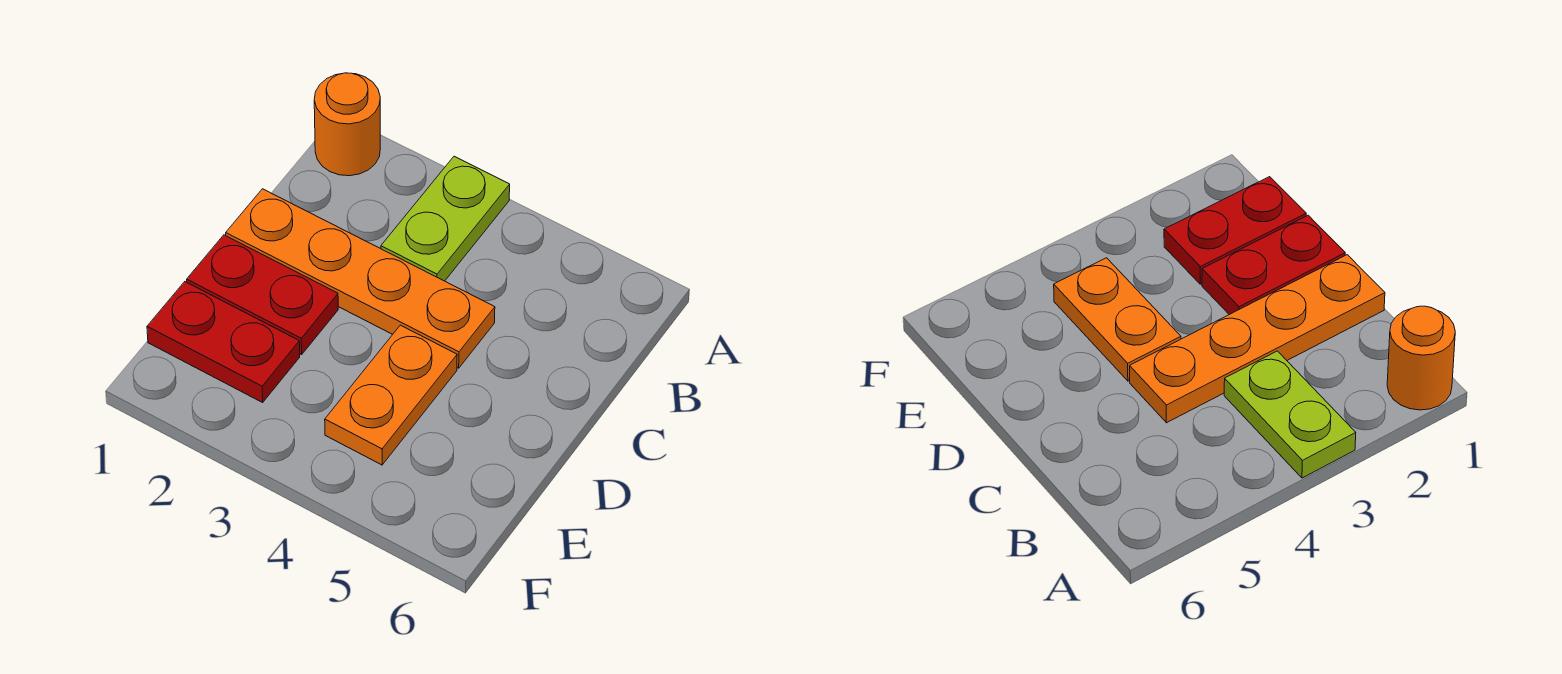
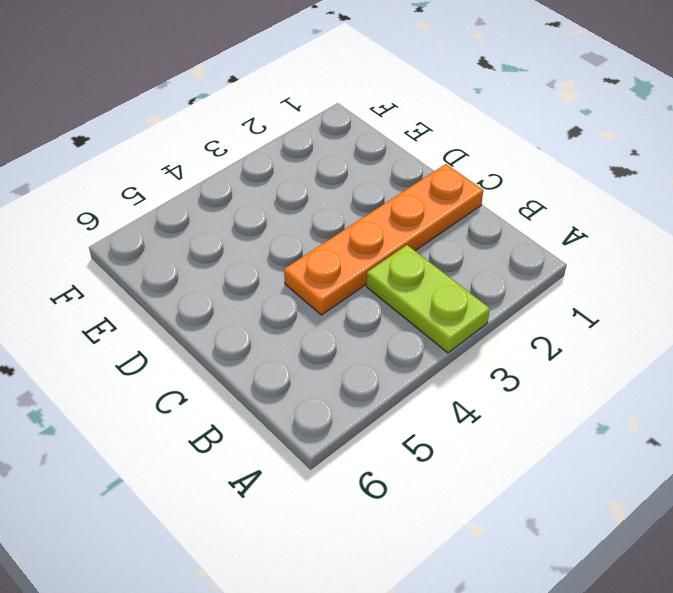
none -> orange round brick A1 level 1
none -> red plate D1:D2 level 1

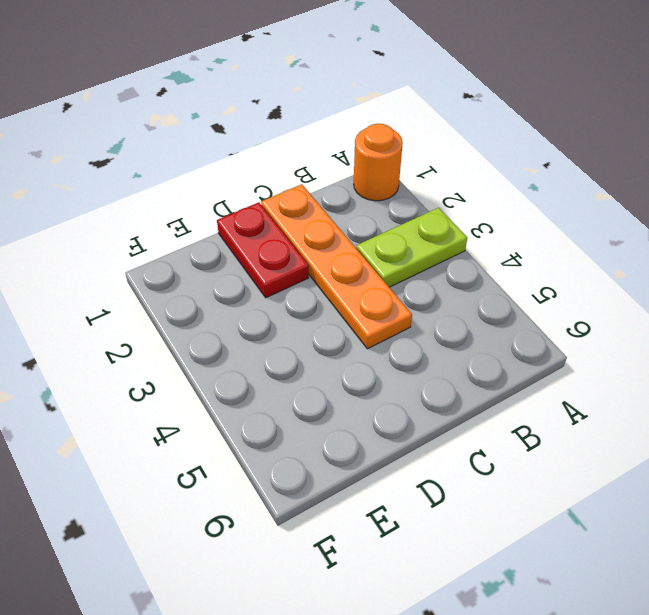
none -> orange plate D4:E4 level 1
none -> red plate E1:E2 level 1

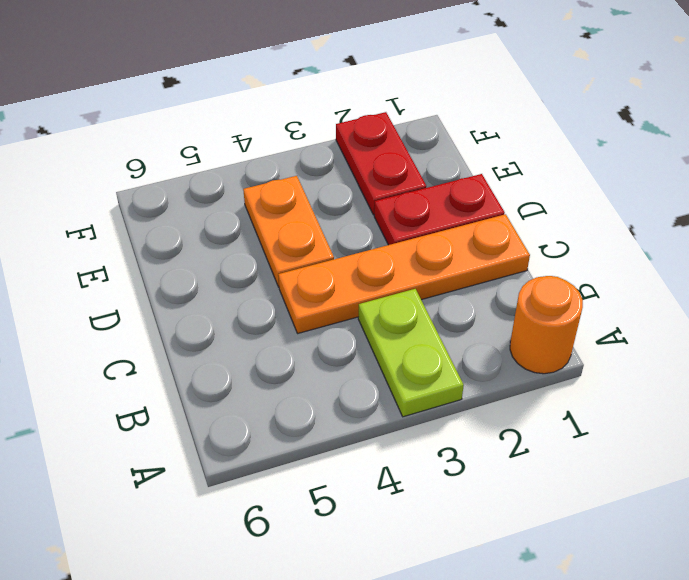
red plate E2:F2 level 1 -> red plate E1:E2 level 1

